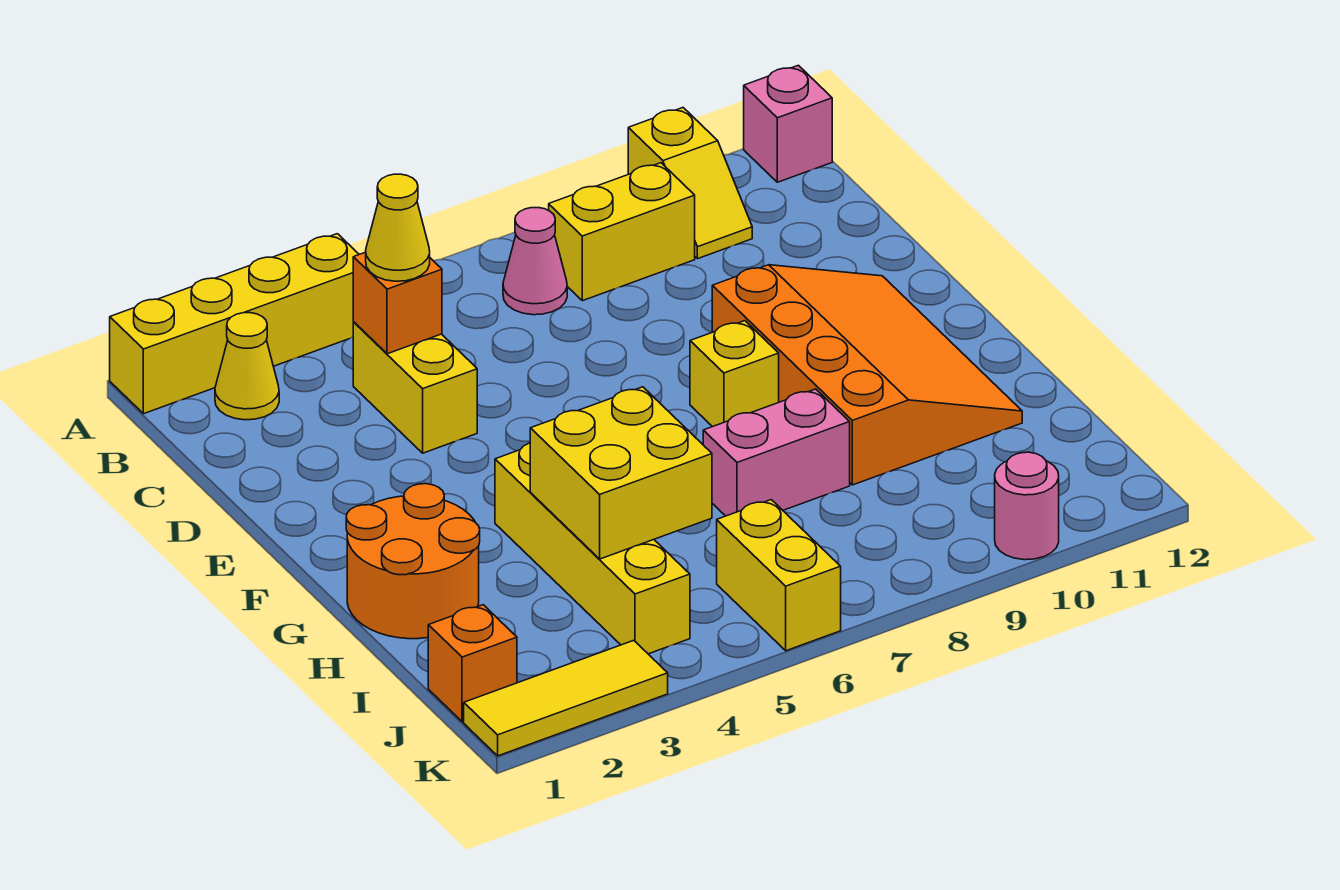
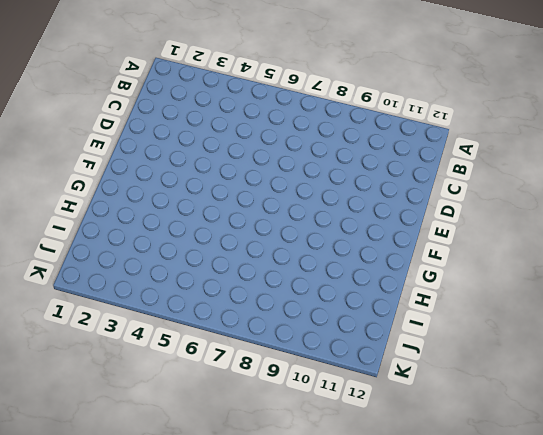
none -> yellow brick A1:A4 level 1
none -> yellow slope A10:B10 level 1 top A
none -> pink brick A12 level 1

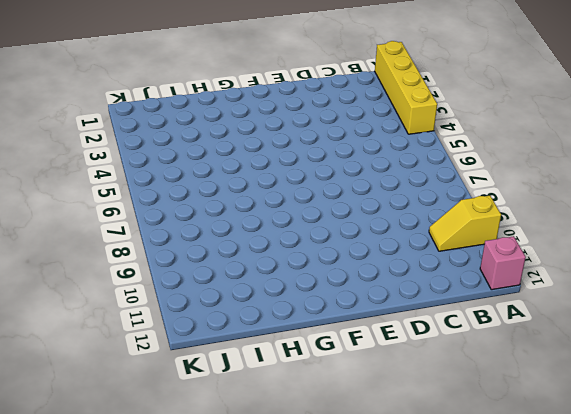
none -> yellow cone B2 level 1
none -> pink cone B7 level 1
none -> yellow brick B8:B9 level 1

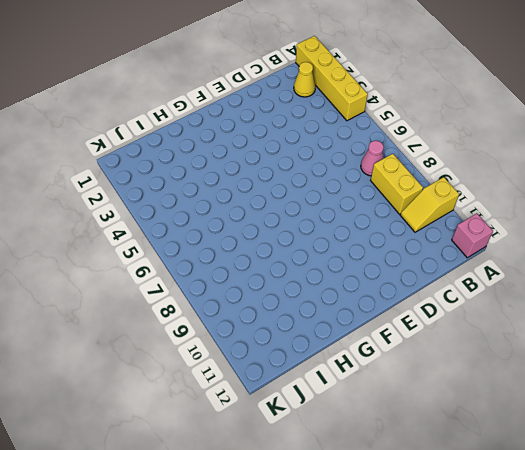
none -> yellow brick C4:D4 level 1
none -> orange slope E9:H11 level 1 top 9
none -> yellow brick F8 level 1

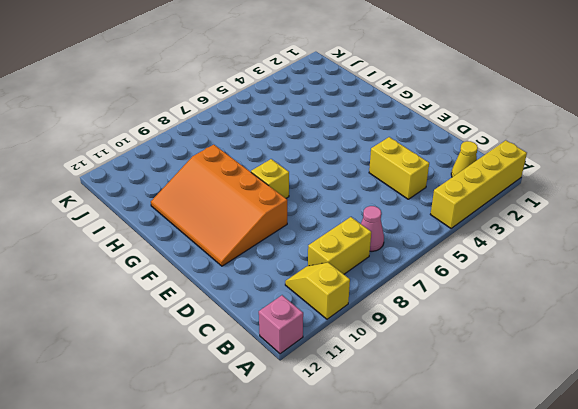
none -> orange round brick G1:H2 level 1
none -> yellow brick G4:J4 level 1
none -> pink brick H7:H8 level 1

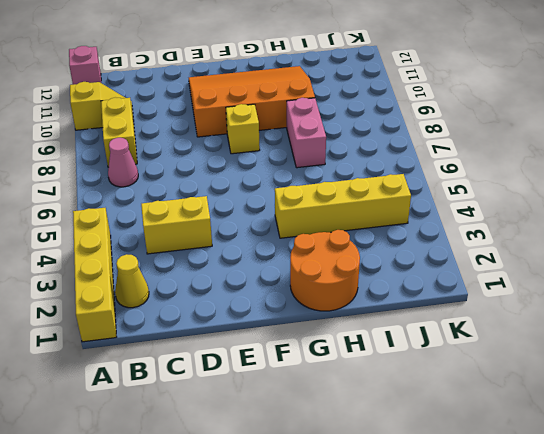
none -> orange brick J1 level 1
none -> yellow brick J6:K6 level 1
none -> yellow tile K1:K3 level 1

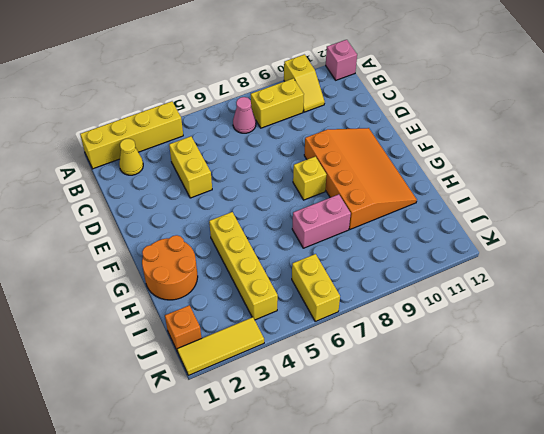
none -> pink round brick K10 level 1
none -> orange brick C4 level 2
none -> yellow brick H4:I5 level 2

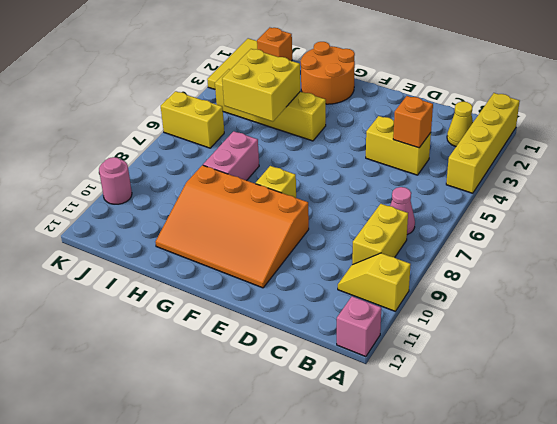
none -> yellow cone C4 level 3

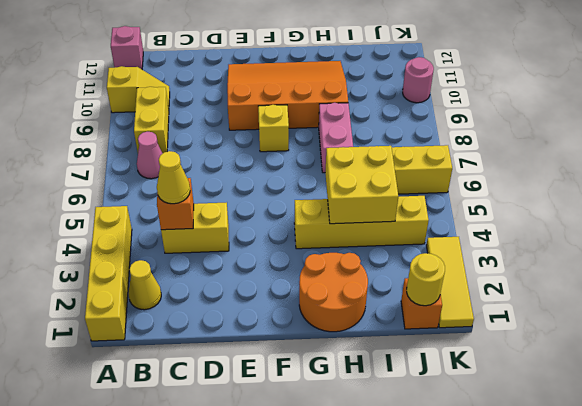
yellow round brick J1 level 2 -> none

